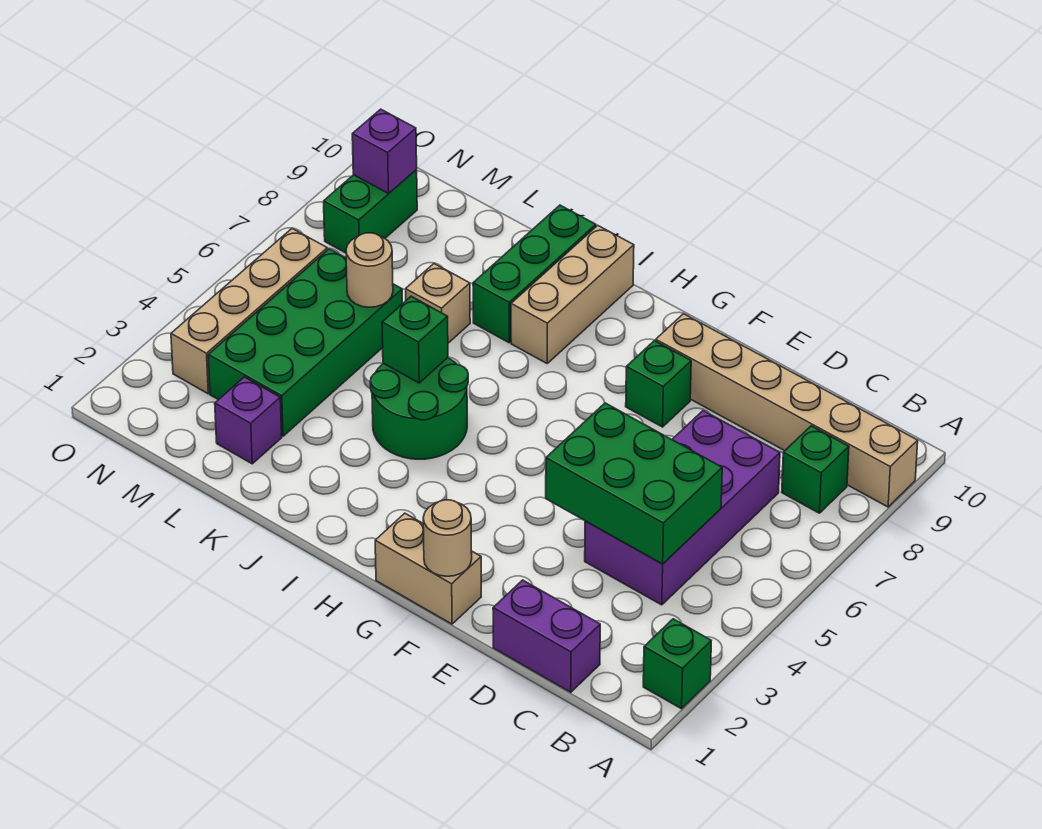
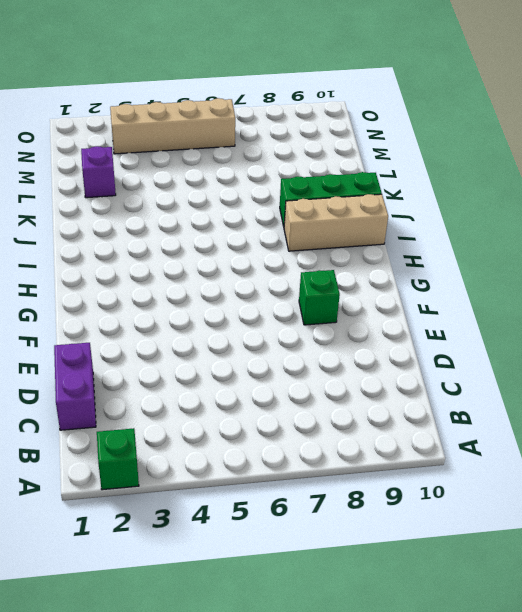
none -> tan brick A9:F9 level 1
none -> green brick B8 level 1
none -> purple brick C4:D7 level 1

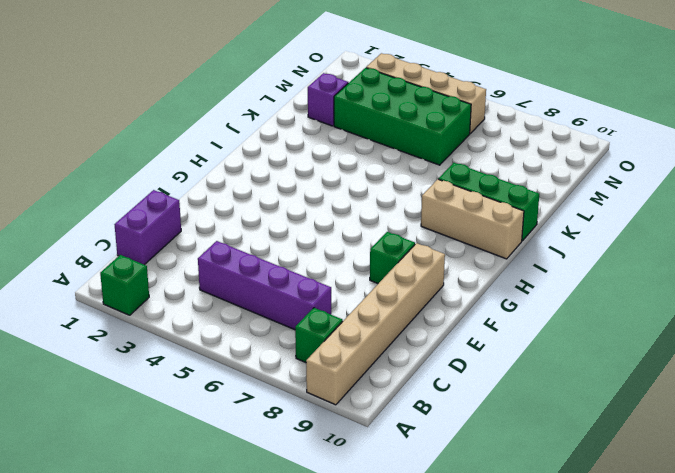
purple brick C4:C7 level 1 -> purple brick C4:D7 level 1
none -> tan brick F1:G1 level 1
none -> green round brick I4:J5 level 1
none -> tan brick K7 level 1

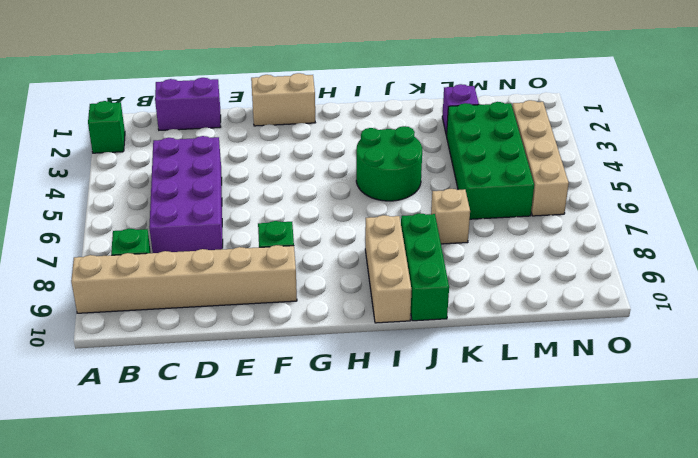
none -> green brick N8:N9 level 1
none -> green brick C4:E5 level 2
none -> tan round brick F1 level 2

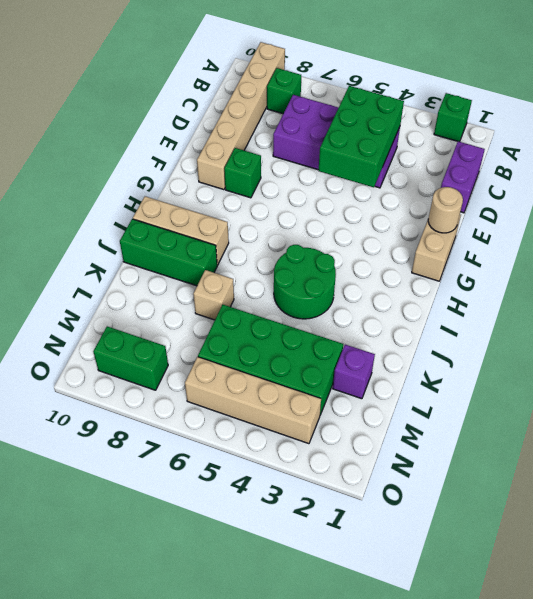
none -> green brick J5 level 2
none -> tan round brick L6 level 2
none -> purple brick N9 level 2

